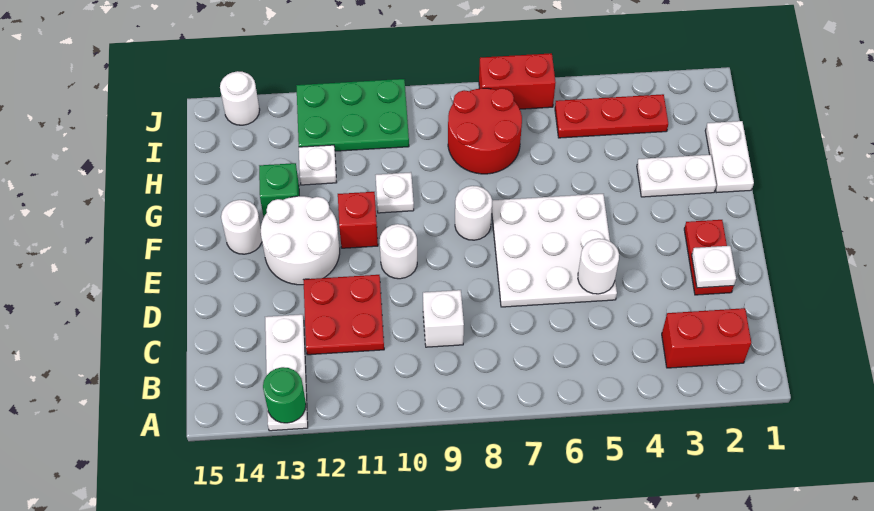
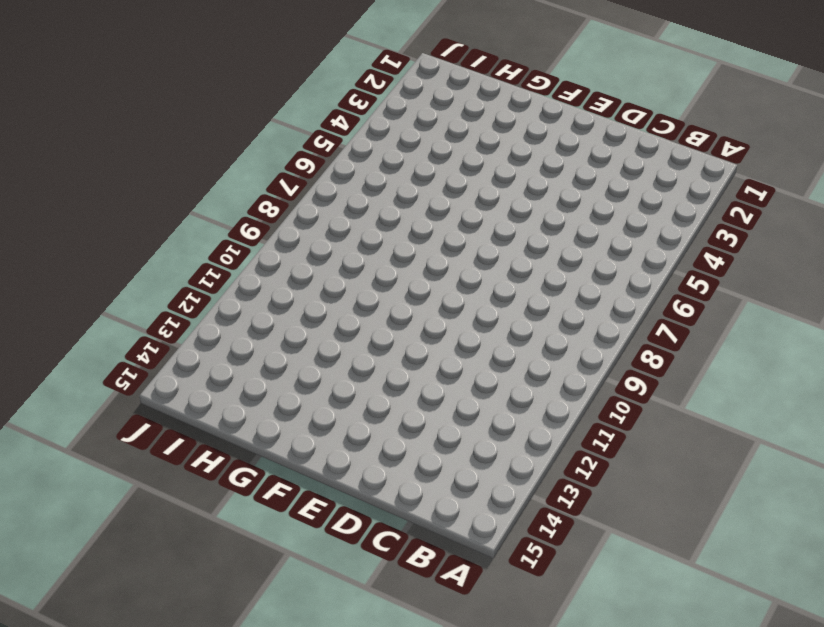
none -> white plate A13:C13 level 1
none -> red brick B2:B3 level 1
none -> white brick C9 level 1

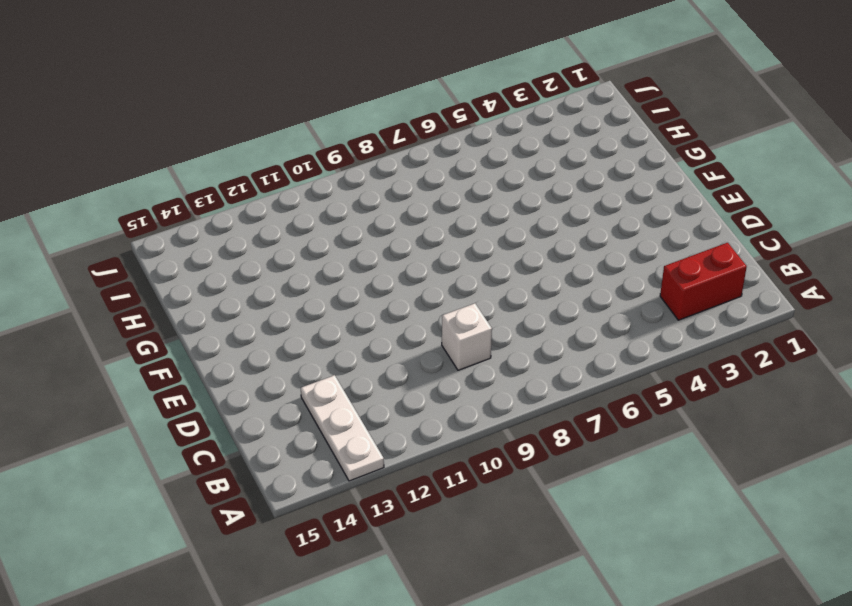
none -> red plate C11:D12 level 1
none -> red plate D2:E2 level 1
none -> white plate D5:F7 level 1

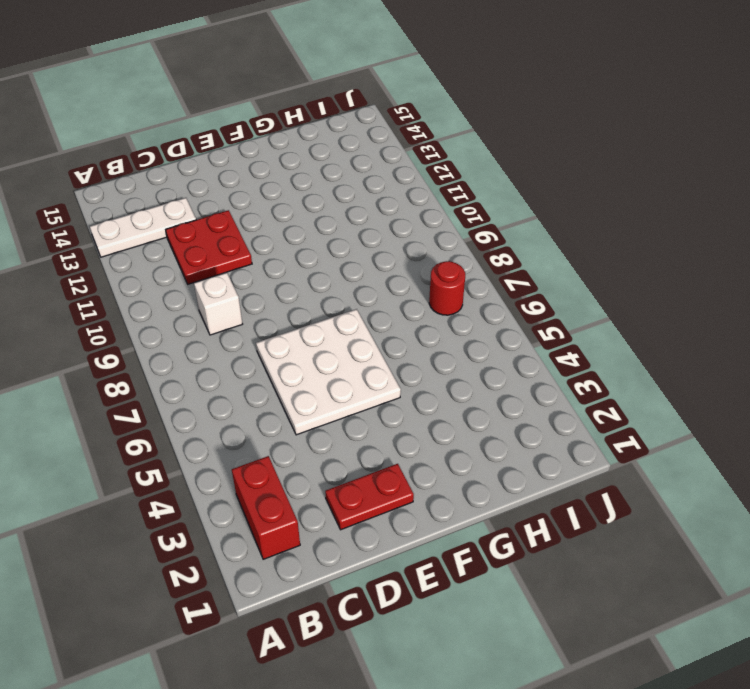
red round brick I7 level 1 -> red round brick H7:I8 level 1
none -> white round brick E10 level 1
none -> white round brick E12:F13 level 1
none -> white round brick F8 level 1

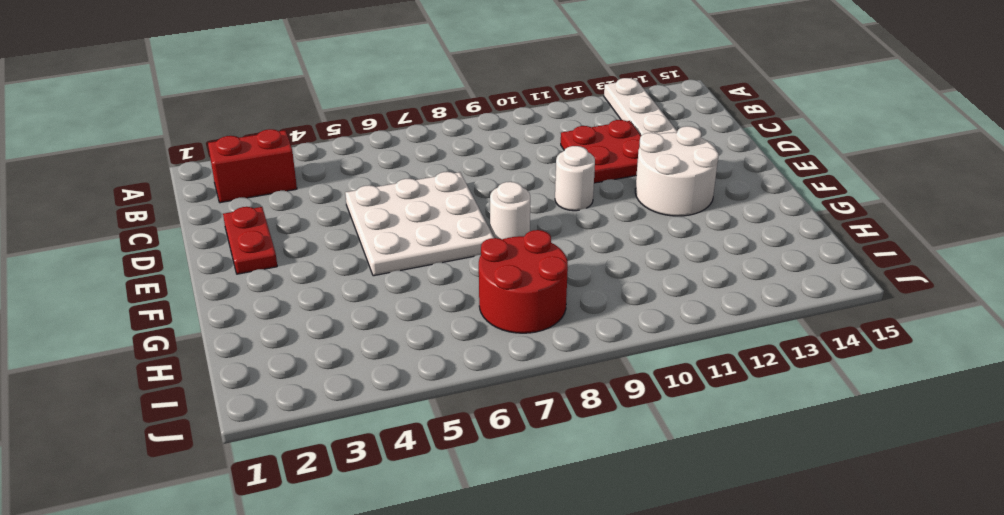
none -> white brick C9 level 1
none -> red brick F11 level 1
none -> white round brick F14 level 1

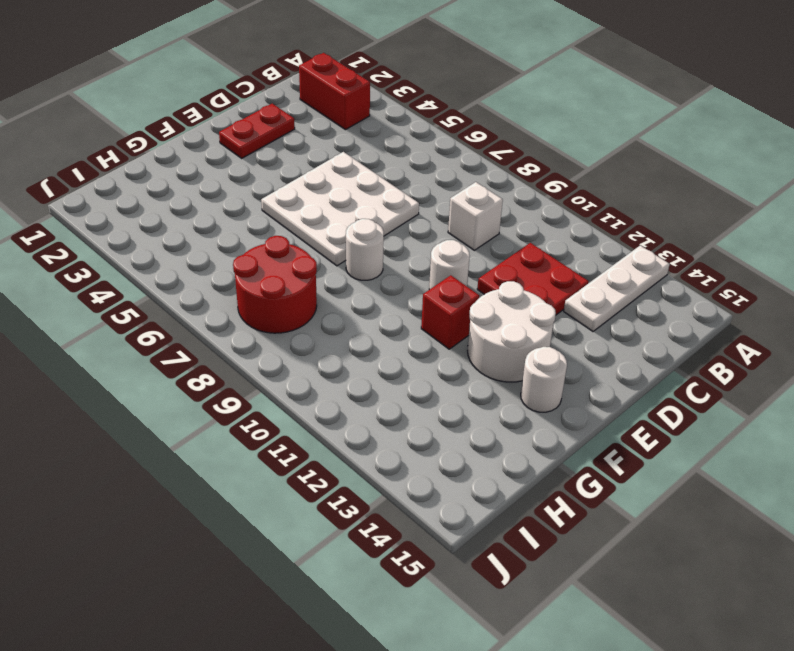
none -> white plate G1:H1 level 1
none -> white plate G2:G3 level 1
none -> white plate G10 level 1

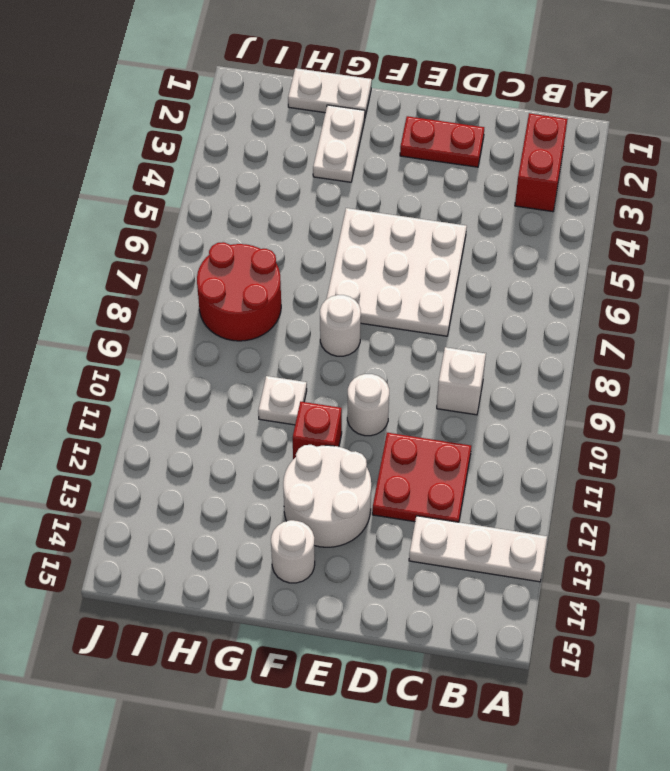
none -> green brick G13 level 1
none -> white plate H12 level 1
none -> red plate I3:I5 level 1

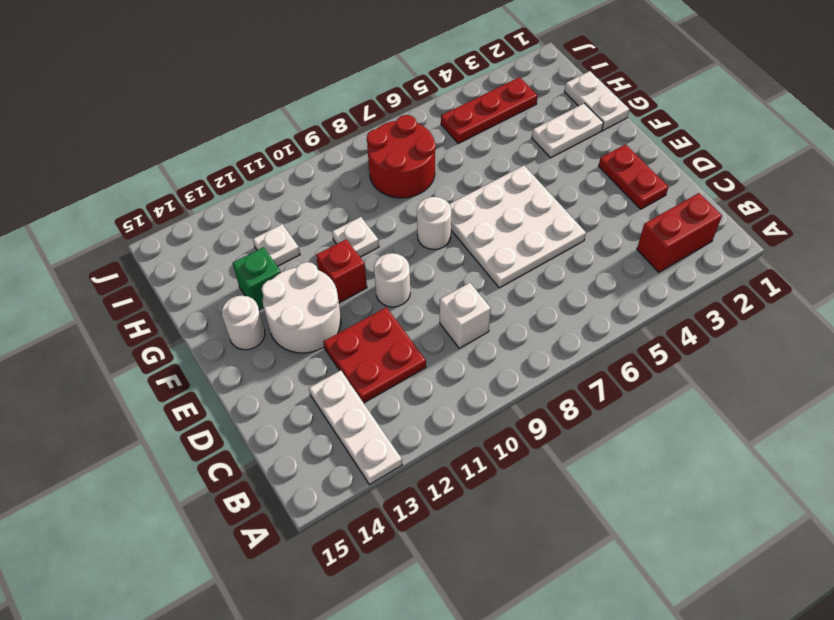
none -> green plate I10:J12 level 1
none -> red brick J6:J7 level 1
none -> white round brick J14 level 1

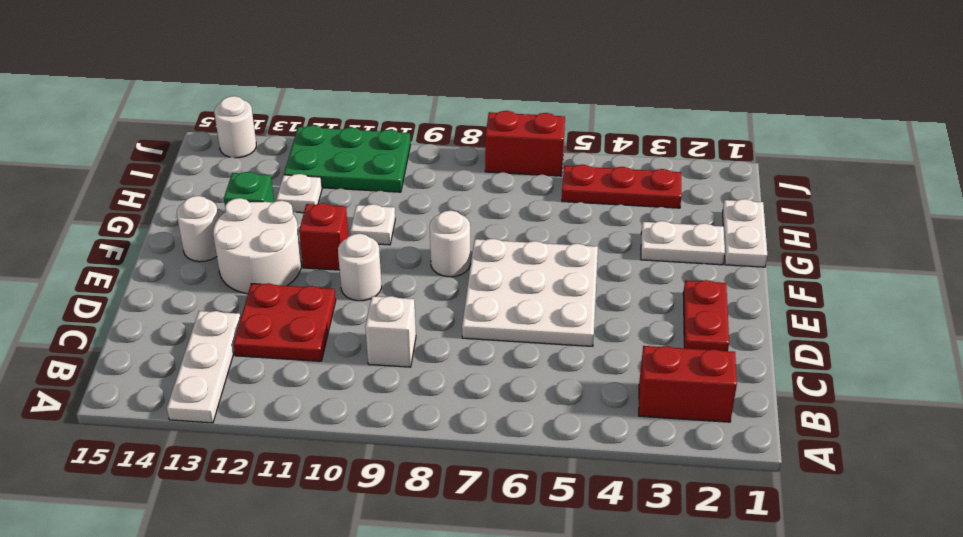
none -> red round brick H7:I8 level 1
none -> green round brick A13 level 2
none -> white plate D2 level 2

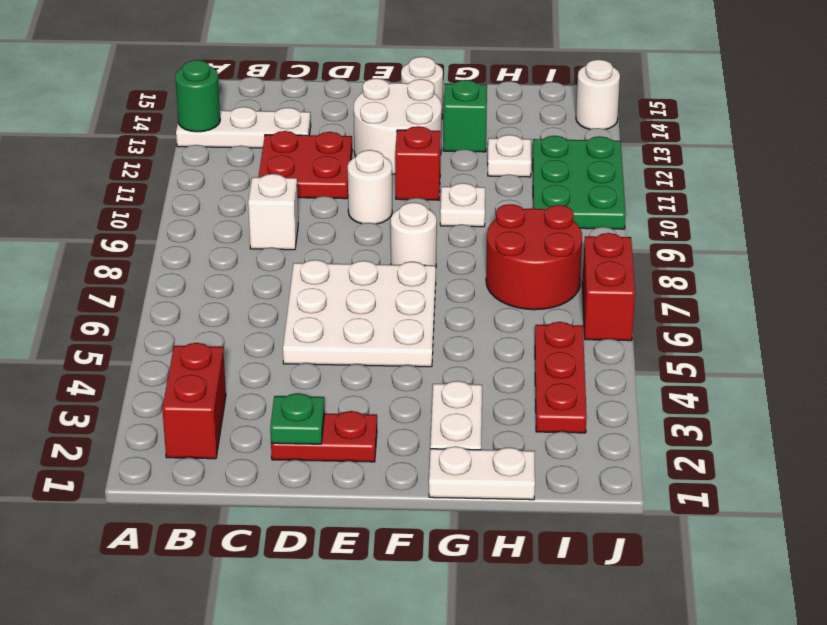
green plate D2 level 2 -> white plate D2 level 2
none -> white round brick D5 level 2

